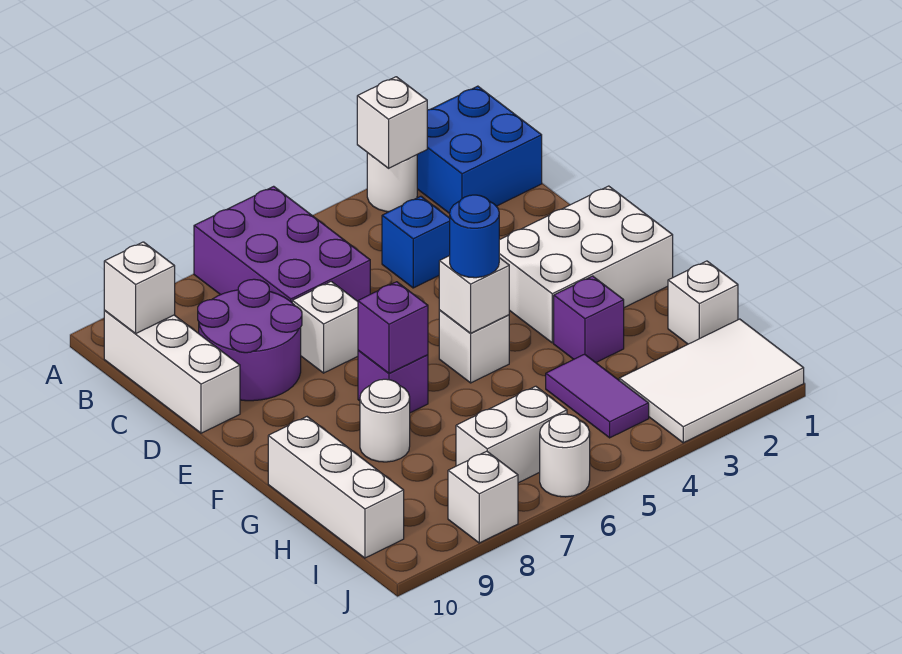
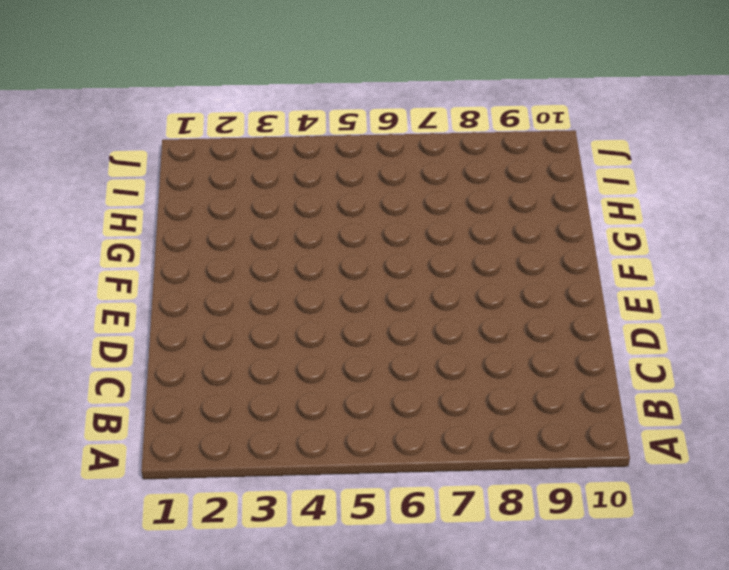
none -> blue brick A1:B2 level 1
none -> white round brick A3 level 1
none -> purple brick A6:C7 level 1

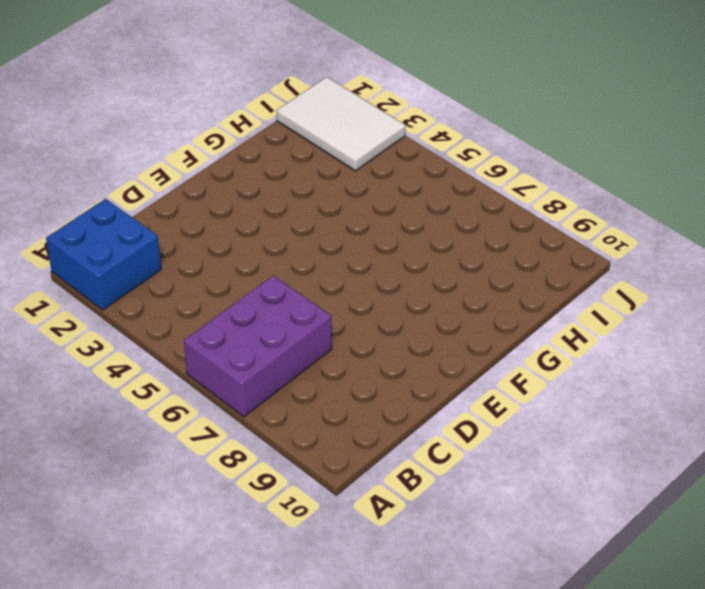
none -> white round brick A3 level 1
none -> white brick B10:D10 level 1
none -> blue brick C4 level 1

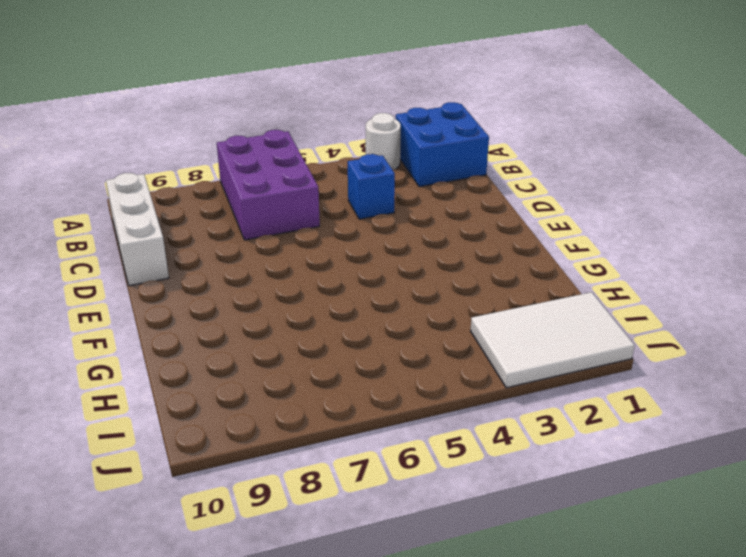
none -> purple round brick C8:D9 level 1
none -> white brick D7 level 1
none -> white brick E1:F3 level 1

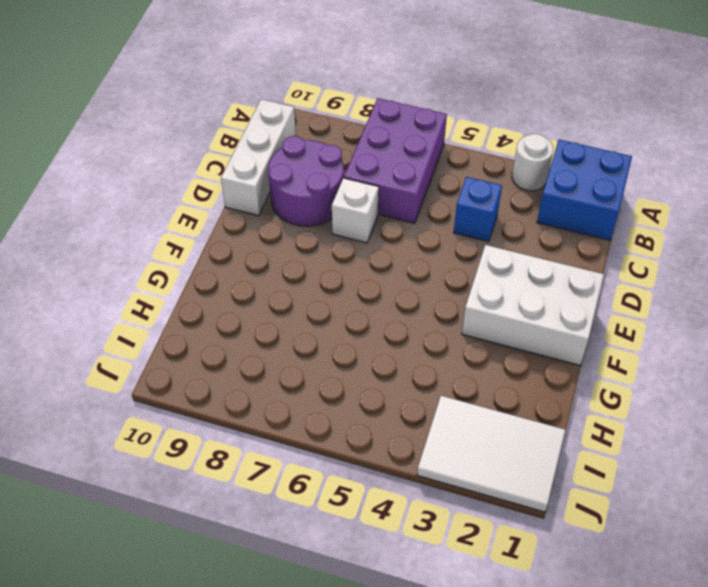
none -> white brick F5 level 1
none -> purple brick F7 level 1
none -> purple brick G3 level 1

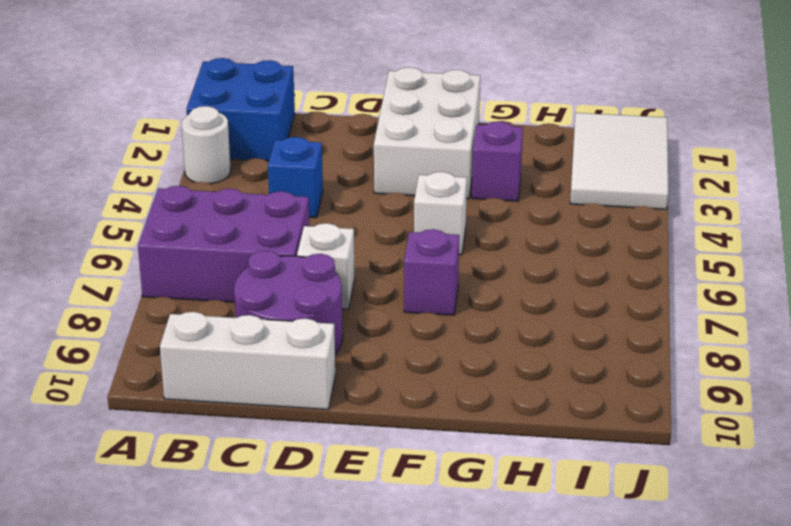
none -> white round brick G8 level 1
none -> white brick G10:I10 level 1
none -> white brick H1 level 1

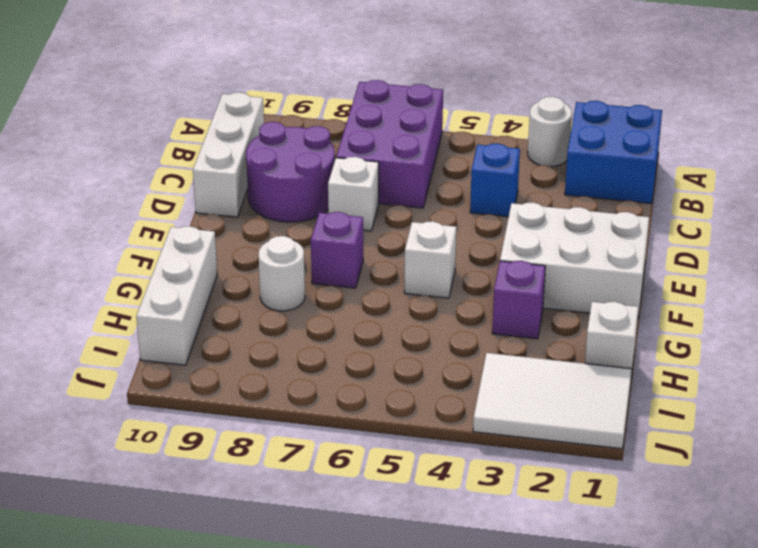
none -> purple tile H4:I4 level 1
none -> white brick I6:I7 level 1
none -> white round brick J6 level 1

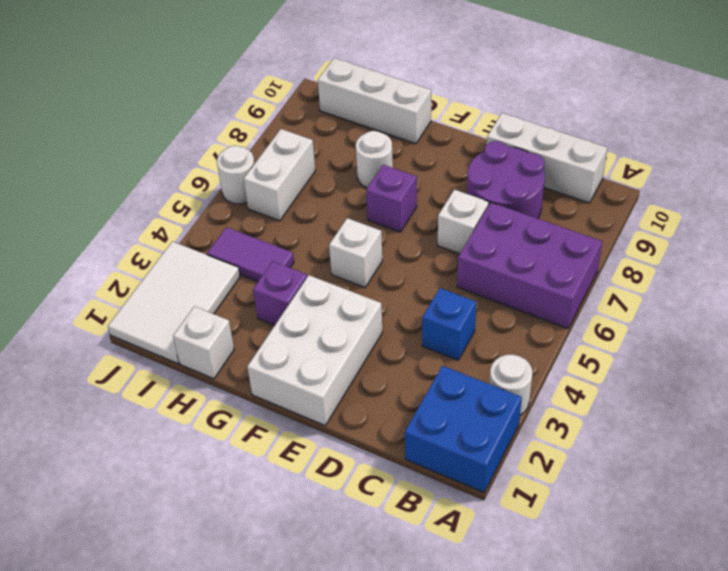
none -> white brick J8 level 1
none -> white brick A3 level 2
none -> white brick B10 level 2

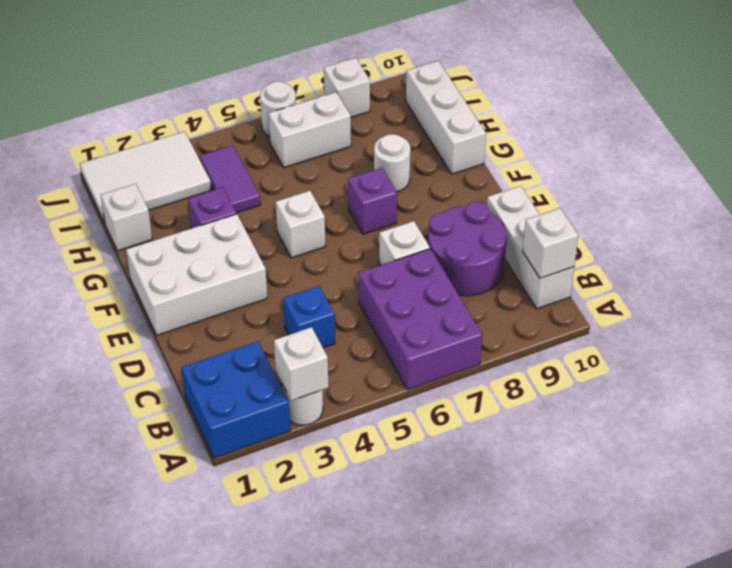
none -> white brick F5 level 2
none -> purple brick F7 level 2
none -> blue round brick F5 level 3

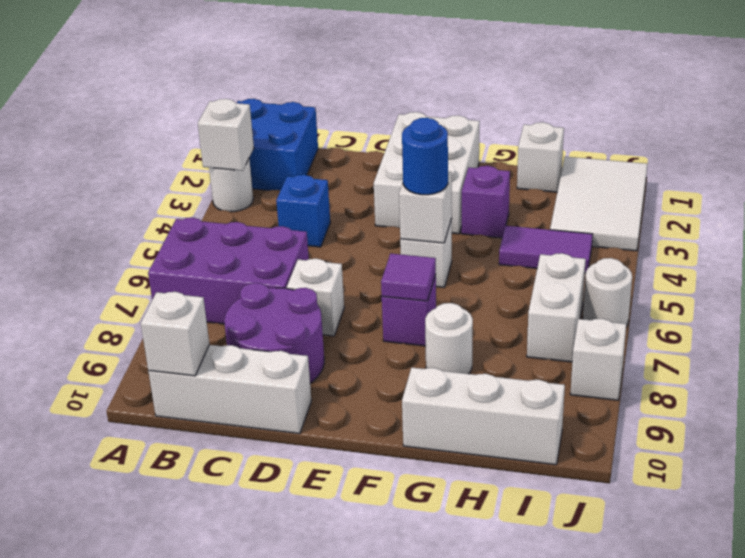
purple tile F7 level 2 -> purple brick F7 level 2

